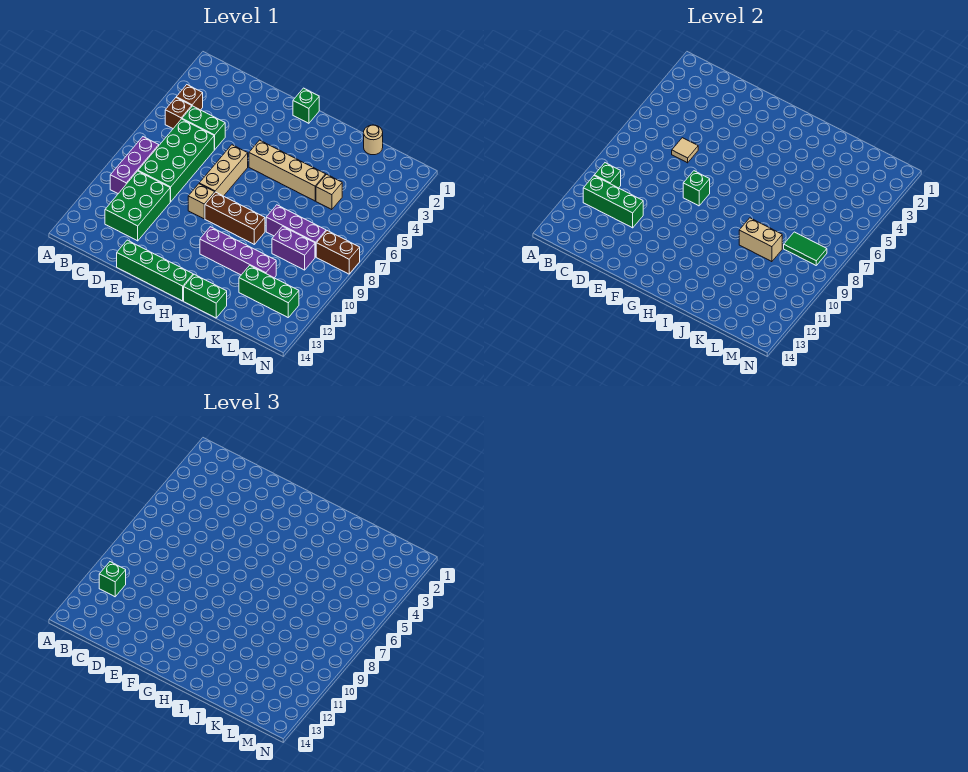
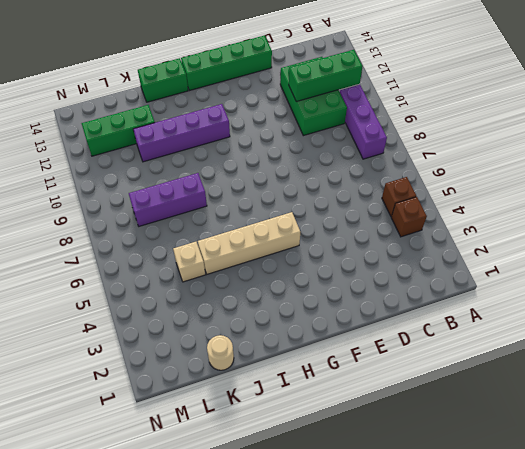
none -> green brick C5:D5 level 1
none -> green brick C6:D9 level 1
none -> tan brick F6:F8 level 1

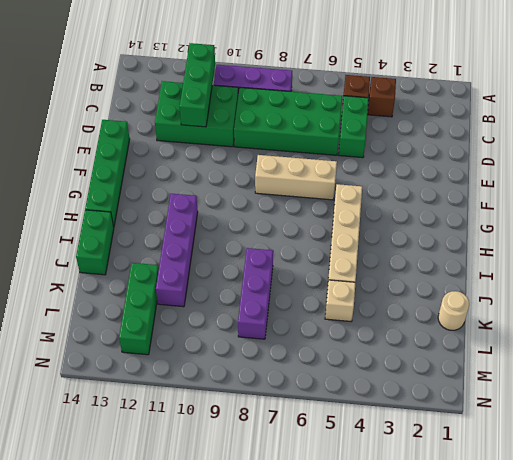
none -> tan brick F9 level 1
none -> green brick G1 level 1
none -> brown brick G9:I9 level 1

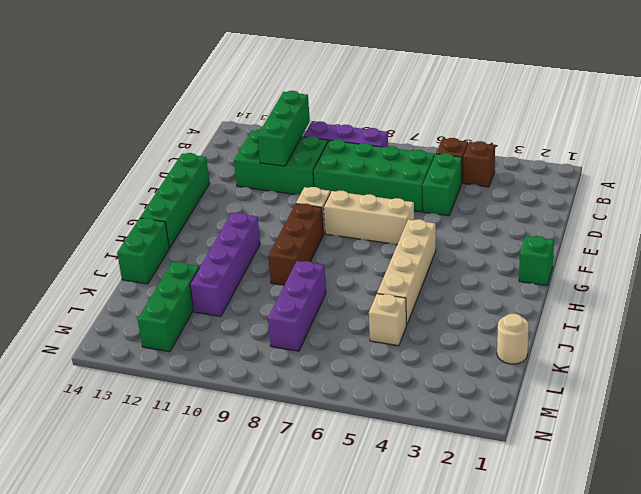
none -> purple brick K9:L9 level 1
none -> brown brick M8:N8 level 1
none -> green brick B10 level 2

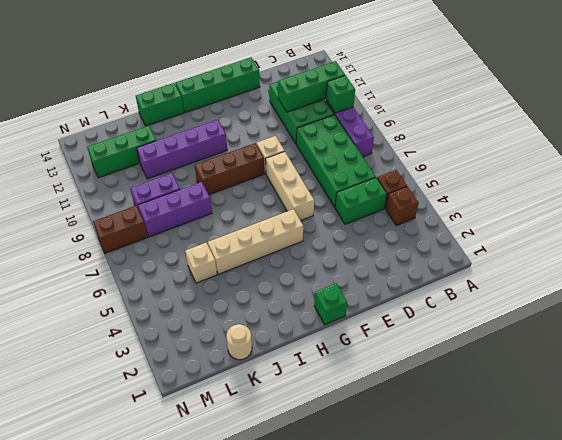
none -> tan tile D6 level 2
none -> green brick F8 level 2
none -> tan brick J9:K9 level 2

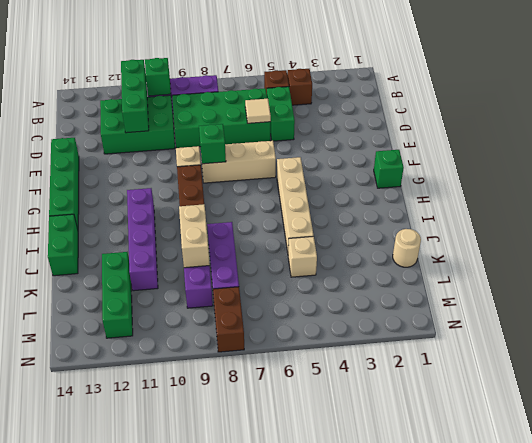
none -> green tile L8:M8 level 2
none -> green brick B11 level 3

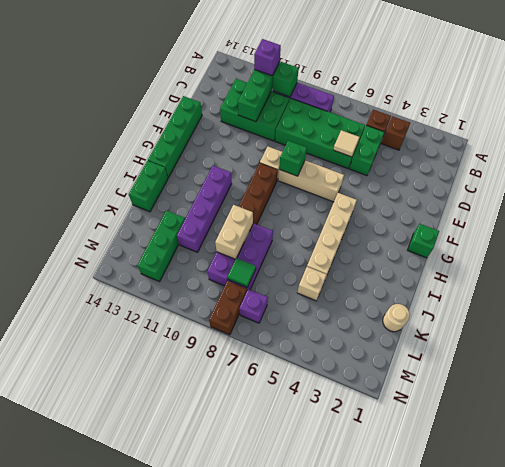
purple brick B11 level 3 -> green brick B11 level 3
green tile L8 level 2 -> green tile L8:M8 level 2
purple brick M7 level 1 -> none

